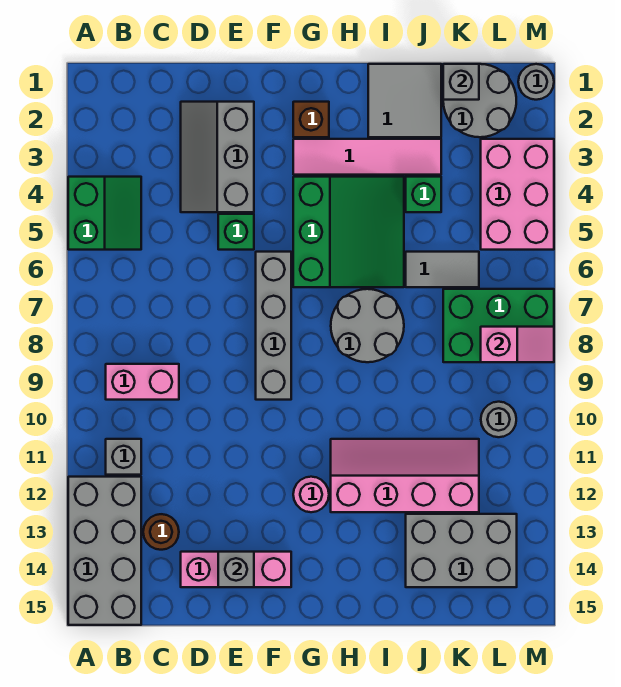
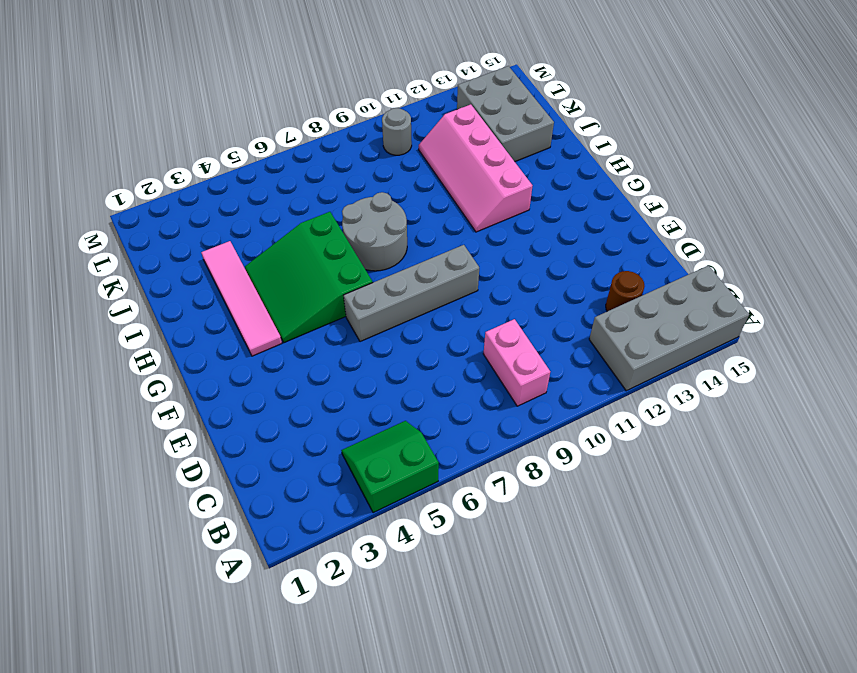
green slope G4:I6 level 1 top 6 -> green slope G4:I6 level 1 top G
none -> grey brick B11 level 1
none -> grey slope D2:E4 level 1 top E
none -> pink brick D14:F14 level 1

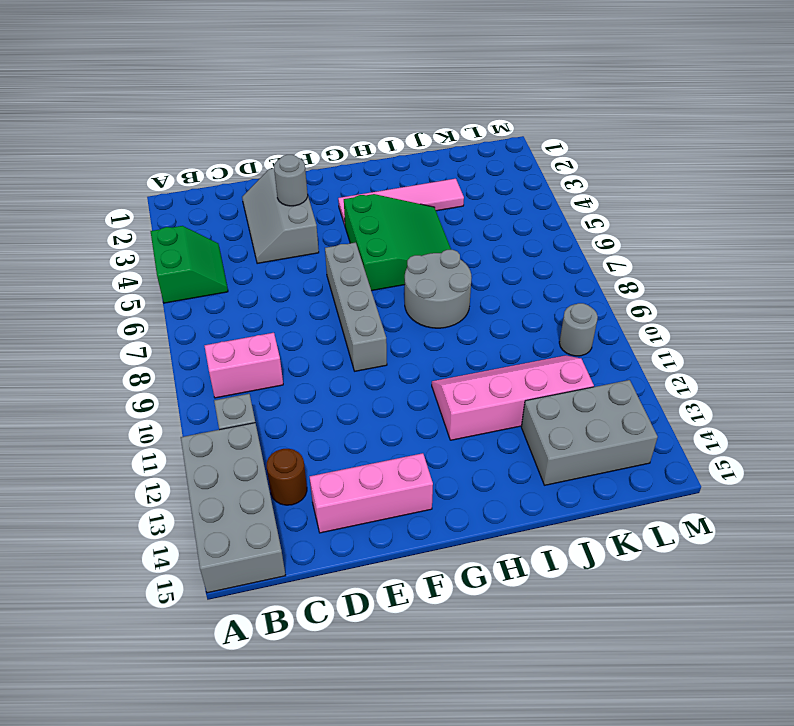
grey round brick E3 level 2 -> grey round brick M1 level 1
none -> green brick E5 level 1
none -> brown brick G2 level 1
none -> pink round brick G12 level 1

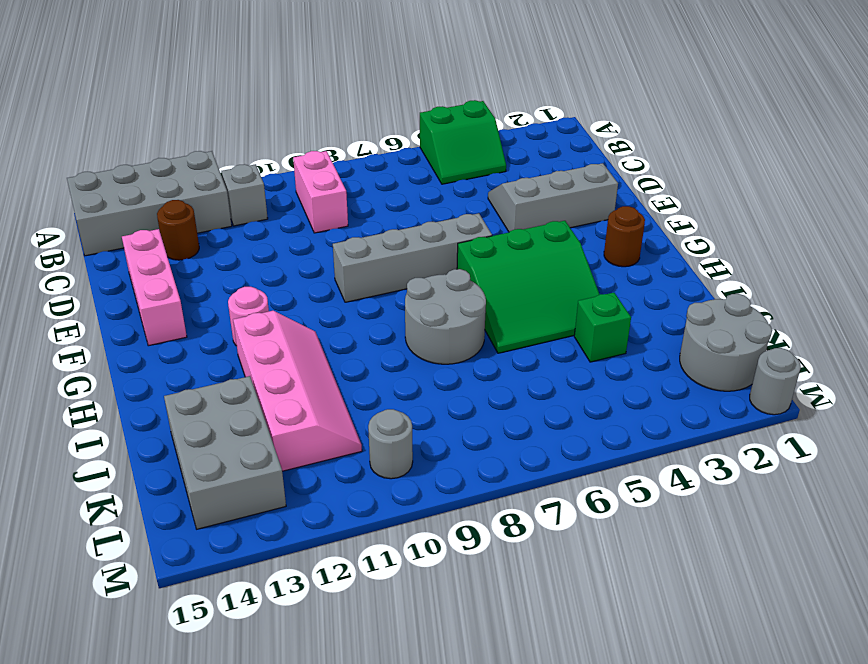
brown round brick G2 level 1 -> brown brick G2 level 1
none -> green brick E5 level 1
none -> pink tile G3:J3 level 1
none -> grey tile I1:J2 level 1

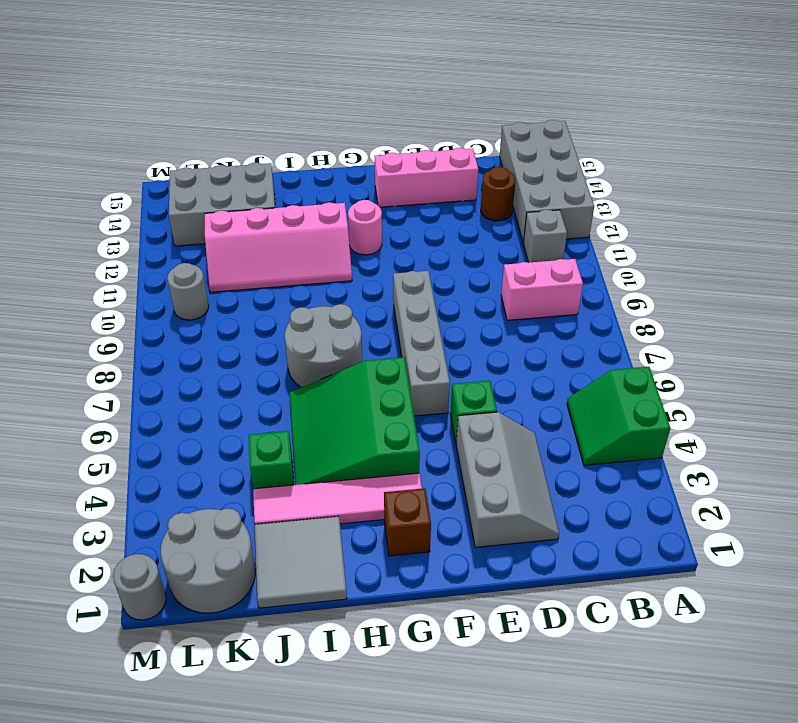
none -> grey tile J6:K6 level 1
none -> green brick K7:M8 level 1
none -> pink brick L3:M5 level 1

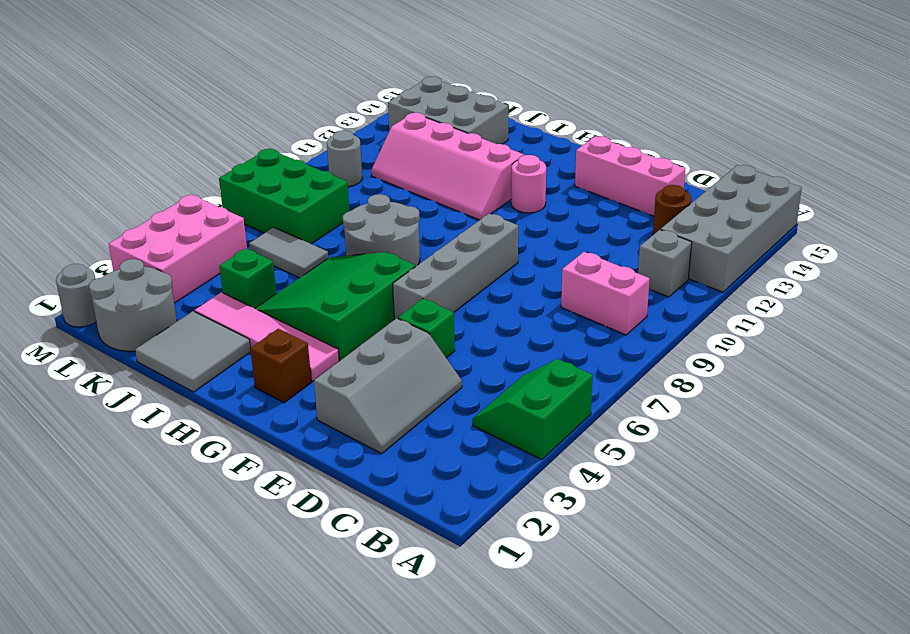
none -> grey brick E14 level 2
none -> grey brick K1 level 2
none -> pink slope L8:M8 level 2 top L

